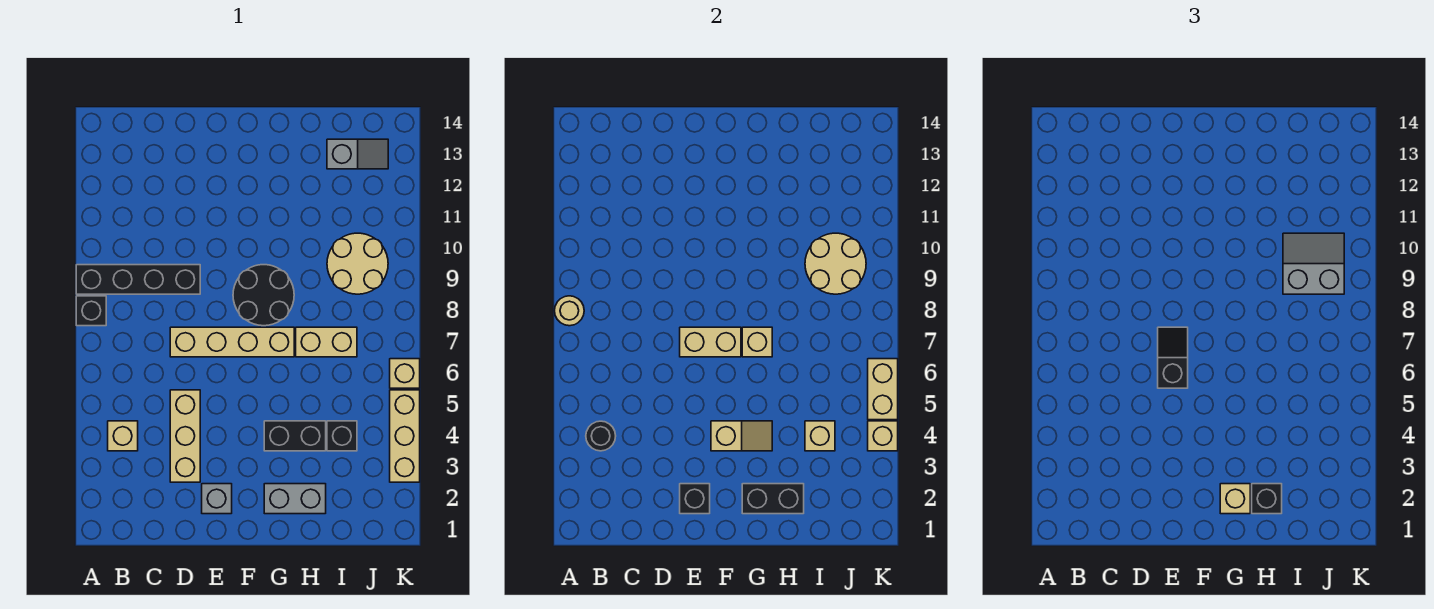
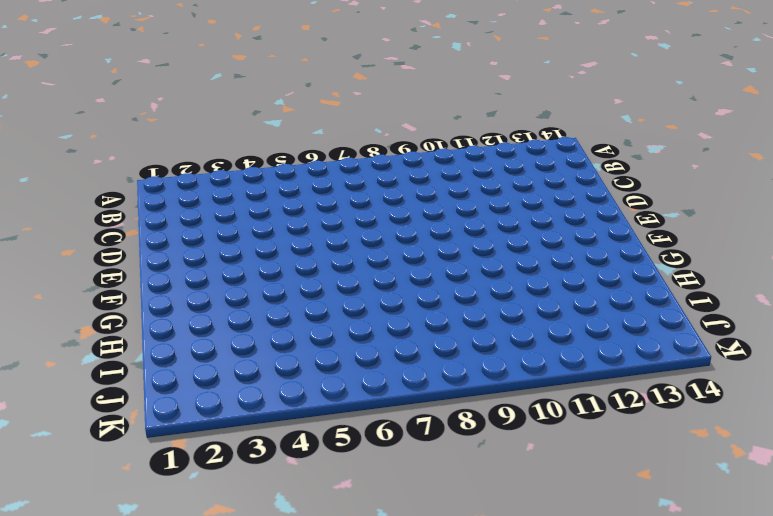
none -> black brick A8 level 1
none -> black brick A9:D9 level 1
none -> tan brick B4 level 1
none -> tan brick D3:D5 level 1

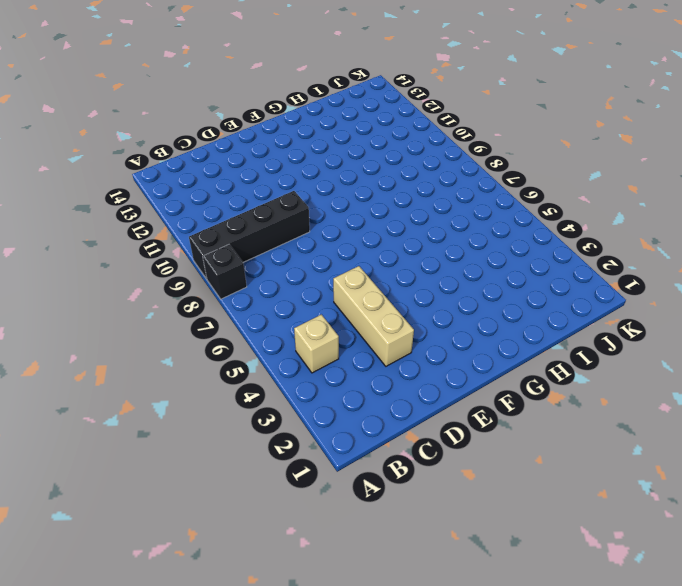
none -> tan brick D7:G7 level 1
none -> grey brick E2 level 1
none -> black round brick F8:G9 level 1
none -> grey brick G2:H2 level 1

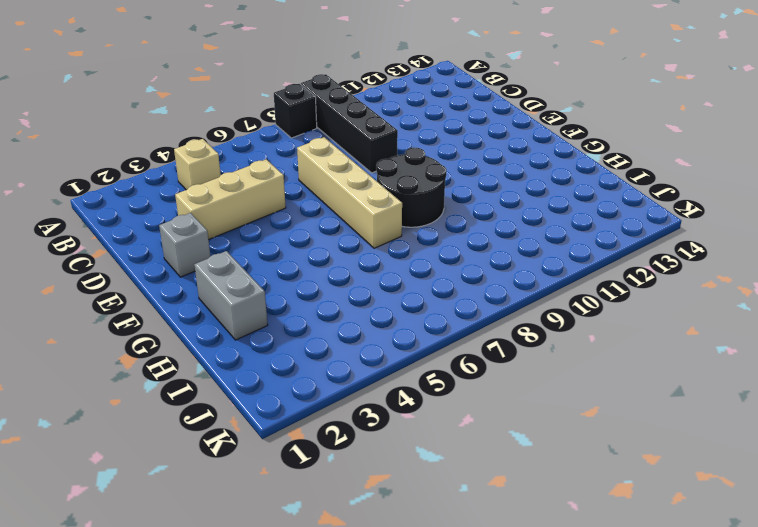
none -> black brick G4:H4 level 1
none -> tan brick H7:I7 level 1
none -> black brick I4 level 1
none -> tan round brick I9:J10 level 1

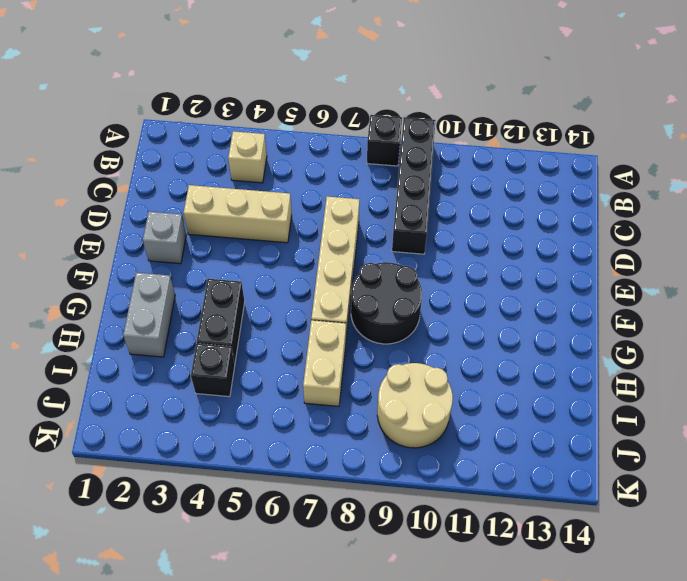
none -> grey slope I13:J13 level 1 top I
none -> tan brick K3:K5 level 1
none -> tan brick K6 level 1
none -> tan round brick A8 level 2

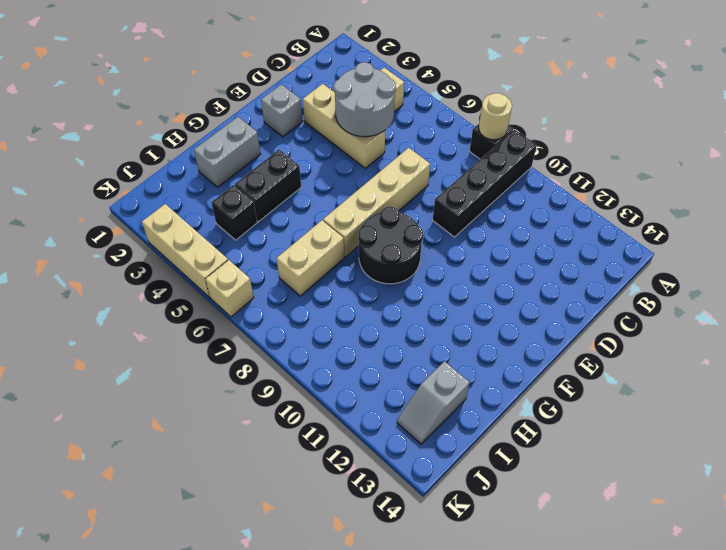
grey round brick C4:D5 level 2 -> none
none -> tan round brick I9:J10 level 1
none -> black round brick B4 level 2
none -> black brick E2 level 2
none -> tan brick E7:F7 level 2

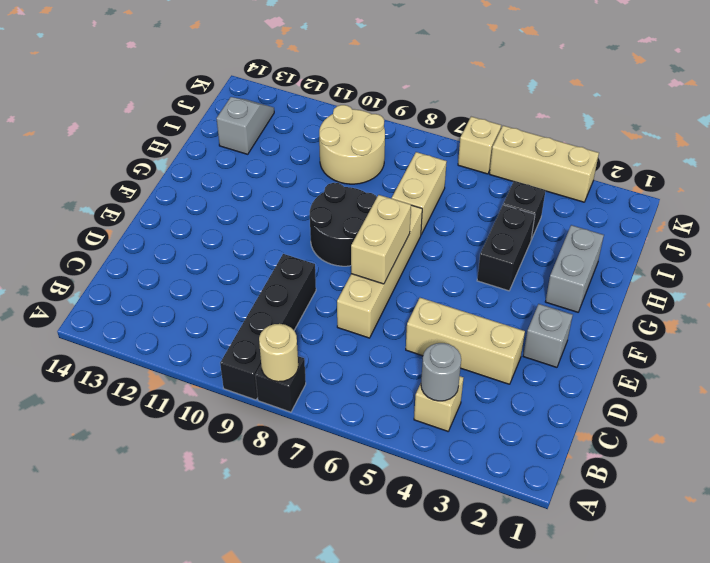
grey round brick B4 level 2 -> black round brick B4 level 2
none -> black brick E2 level 2
none -> tan slope F4:G4 level 2 top F
none -> black brick G2:H2 level 2
none -> tan brick G7 level 2

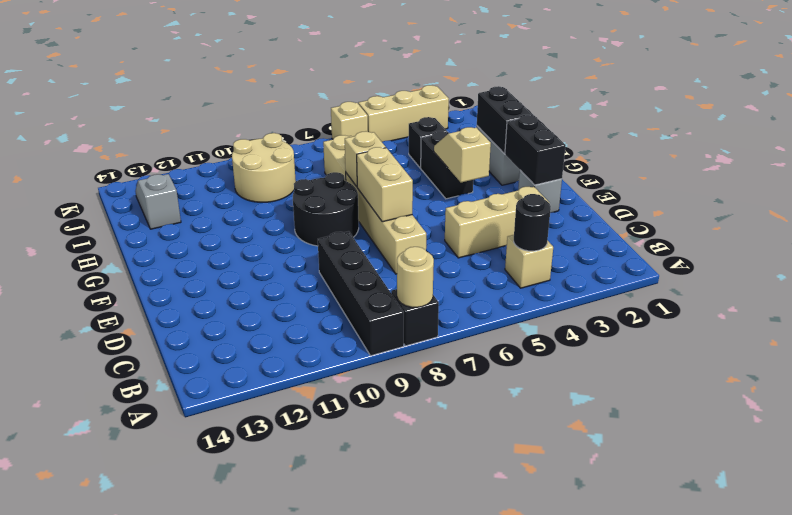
black brick E2:F2 level 2 -> black brick E2 level 2
none -> tan brick I4 level 2
none -> tan round brick I9:J10 level 2
none -> tan brick K4 level 2
none -> tan brick K5:K6 level 2

